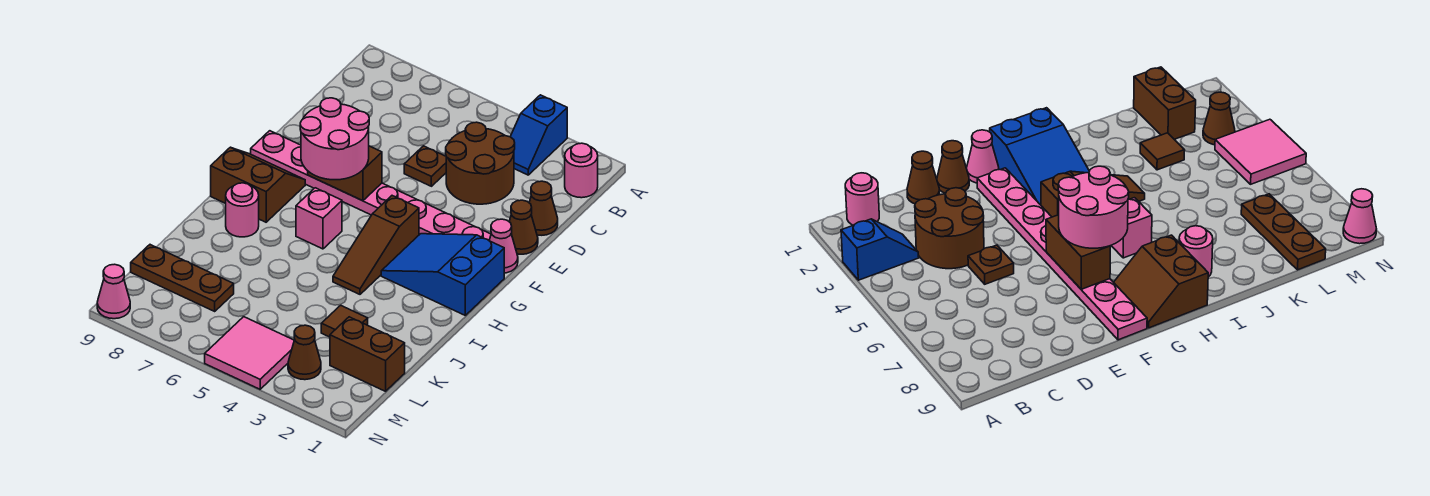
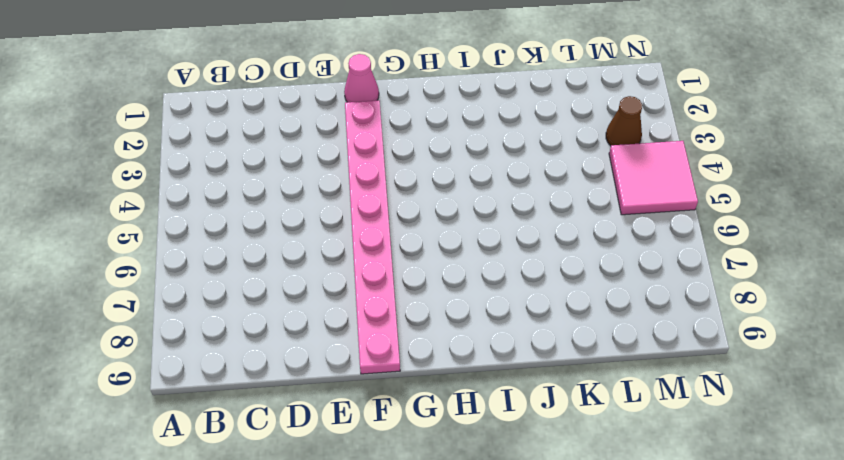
none -> blue slope A3:B3 level 1 top A
none -> pink round brick B1 level 1
none -> brown round brick C3:D4 level 1

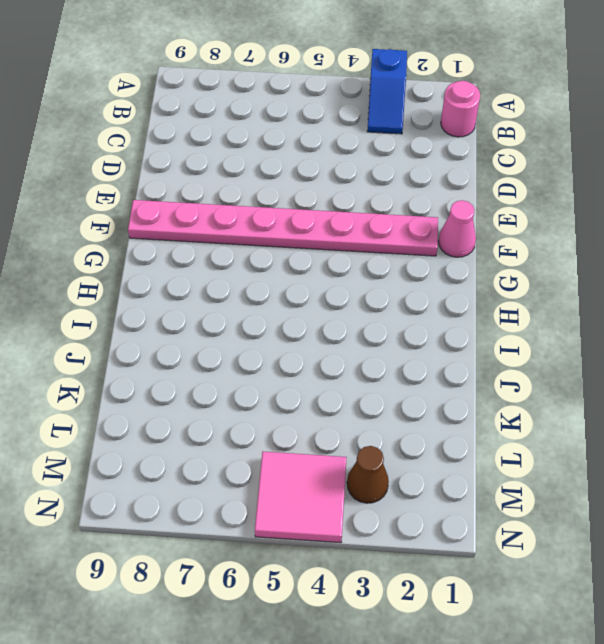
none -> brown round brick C3:D4 level 1
none -> brown cone D1 level 1
none -> brown plate D5 level 1

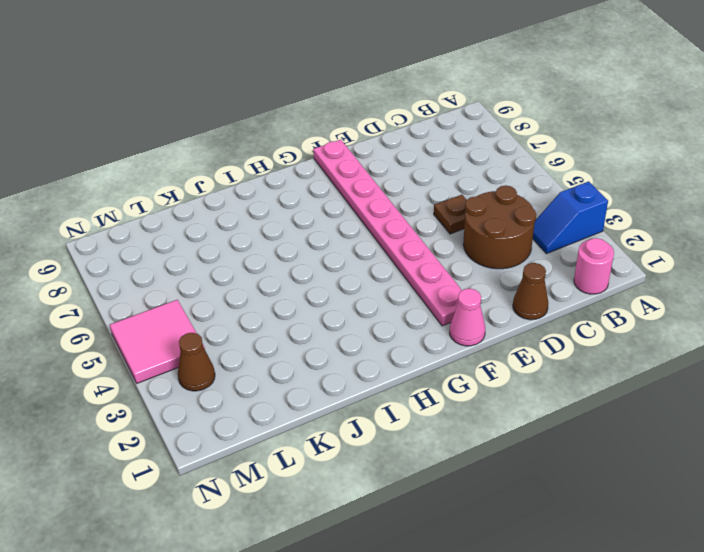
none -> brown cone E1 level 1
none -> blue slope G1:H3 level 1 top 1
none -> brown slope G4:I4 level 1 top G

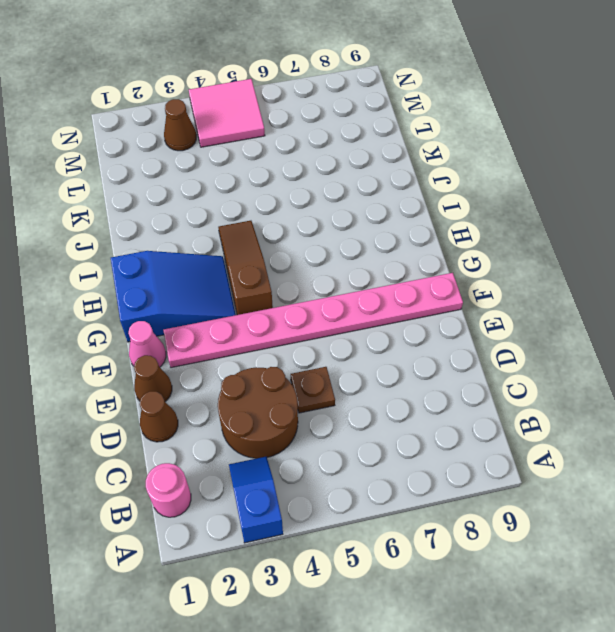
none -> brown slope G8:H9 level 1 top H
none -> pink brick H6 level 1
none -> pink round brick I8 level 1

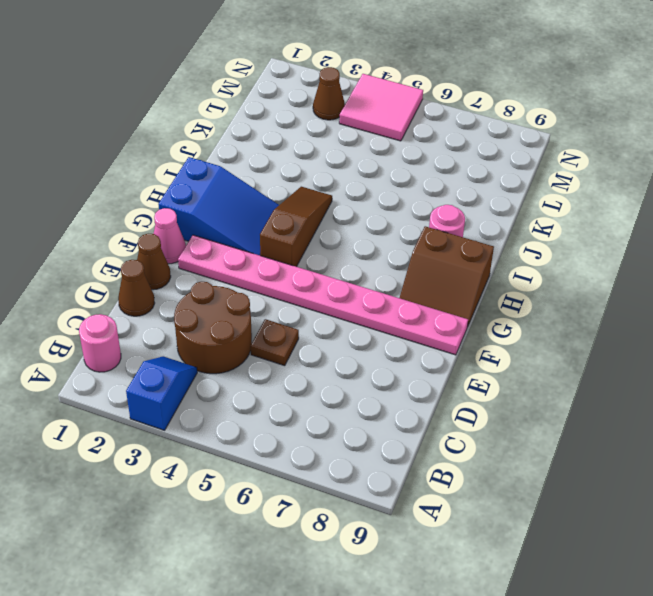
none -> pink brick H6 level 1
none -> brown tile K3 level 1
none -> brown brick L1:L2 level 1

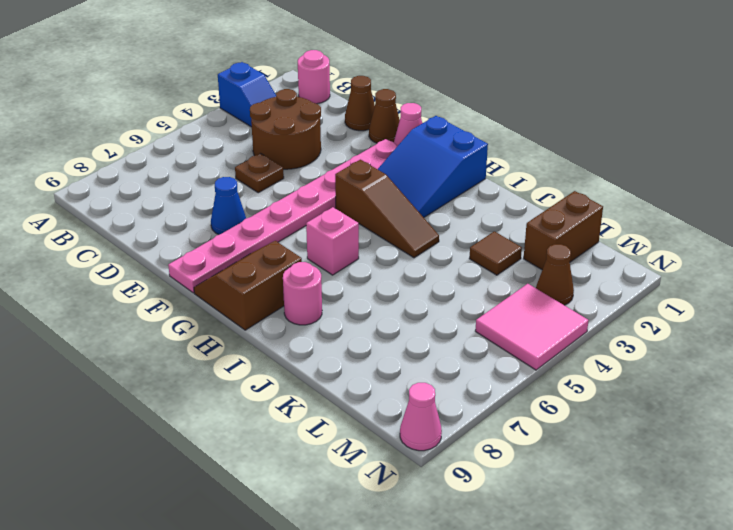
blue cone E7 level 1 -> none
none -> brown plate L7:L9 level 1
none -> brown brick F6:F7 level 2
none -> pink round brick F6:G7 level 3

